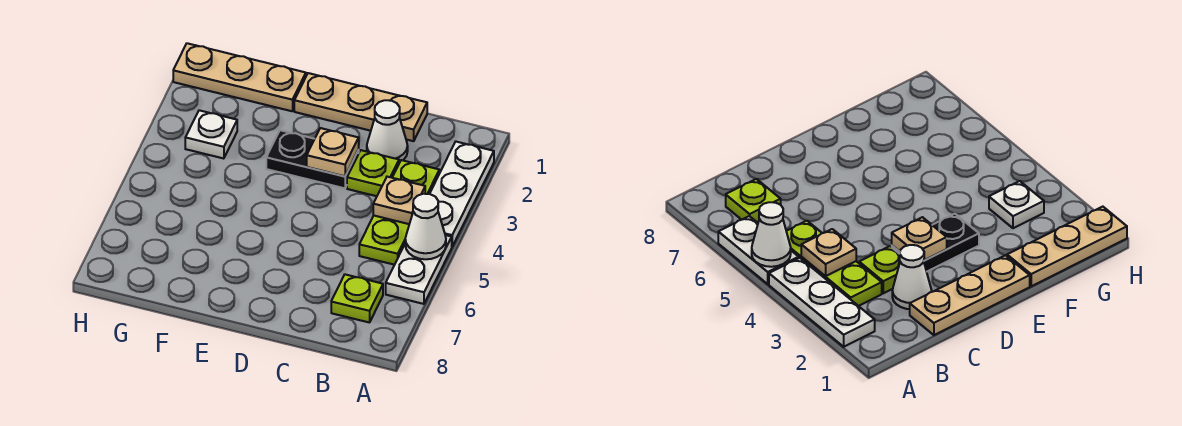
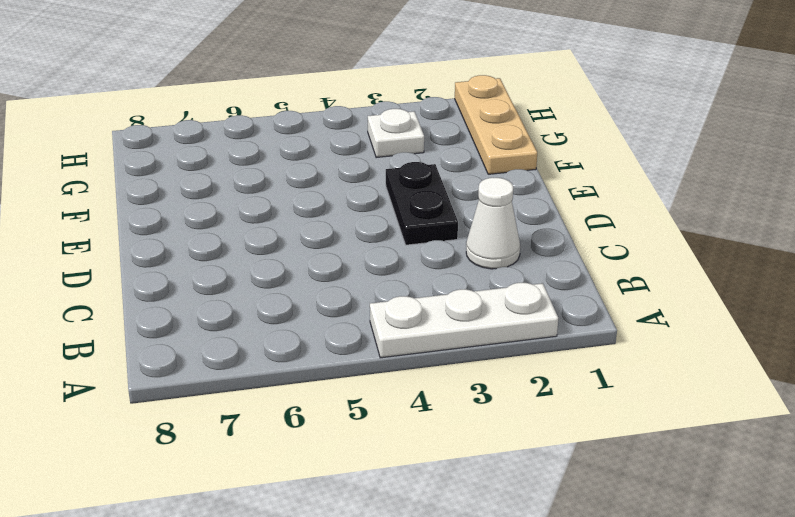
none -> white plate A5:A6 level 1
none -> lime plate B3:B5 level 1
none -> lime plate B7 level 1

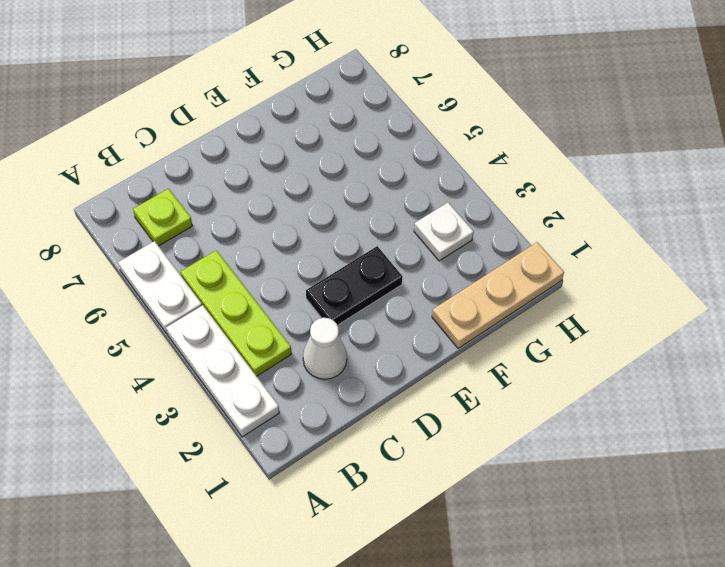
none -> tan plate C1:E1 level 1
none -> lime plate C3 level 1
none -> white cone A5 level 2

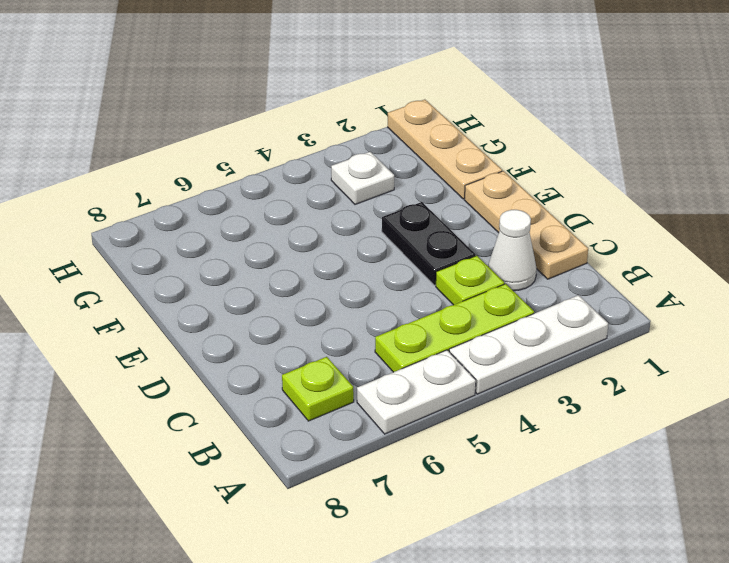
none -> white cone A5 level 2
none -> tan plate B4 level 2
none -> tan plate D3 level 2

